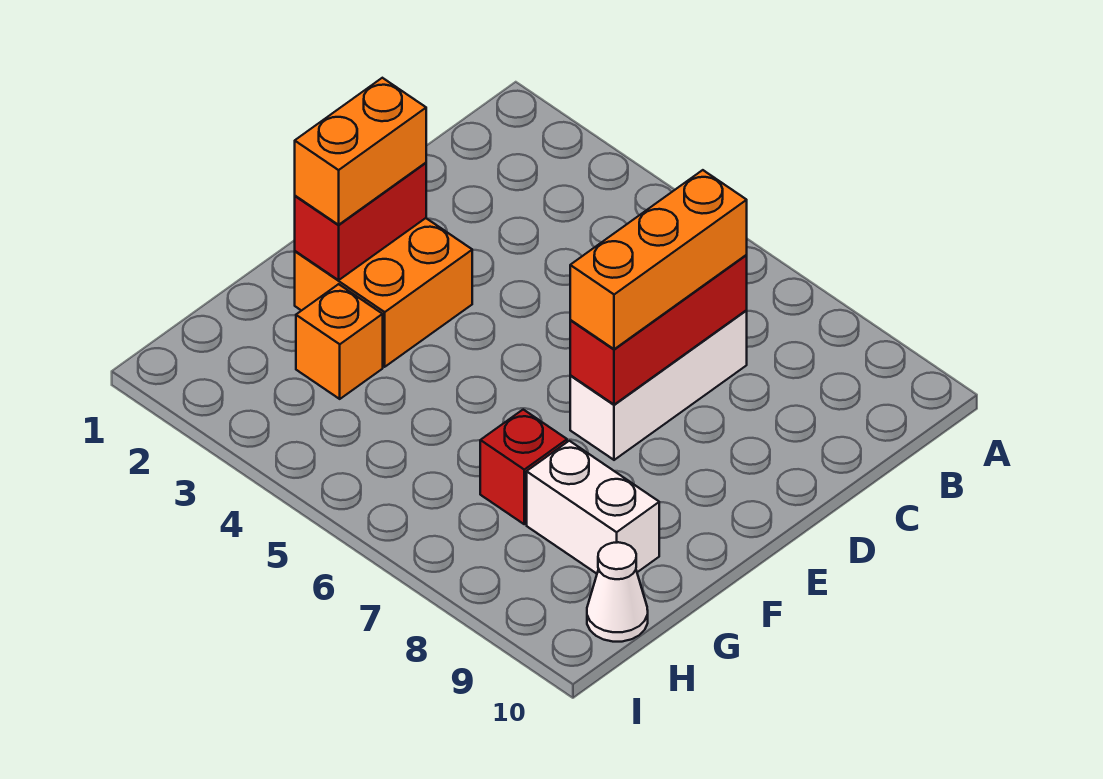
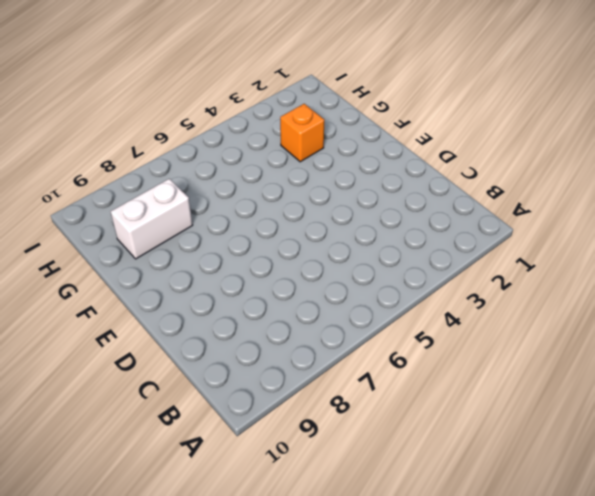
none -> white brick C7:E7 level 1
none -> orange brick E2:F3 level 1

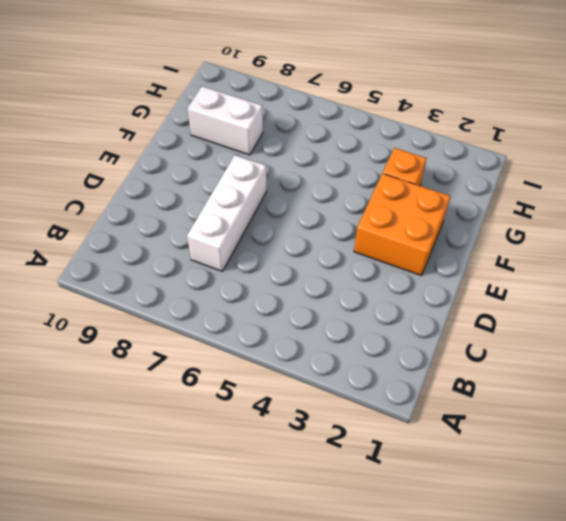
none -> red brick G7 level 1
none -> white cone H10 level 1

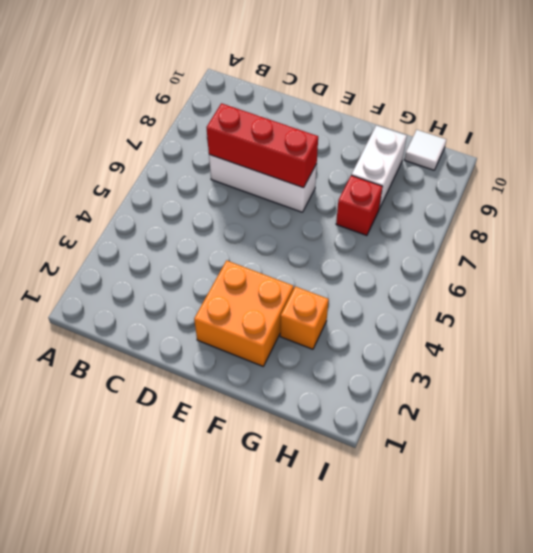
white tile H10 level 1 -> white cone H10 level 1
none -> red brick E2:F2 level 2
none -> orange brick C7:E7 level 3

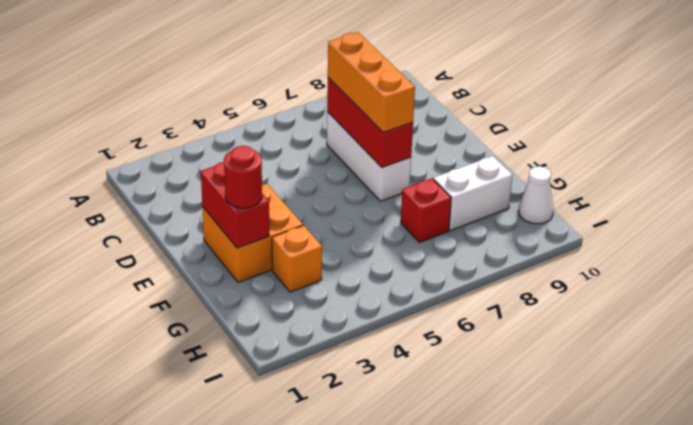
red round brick F2 level 3 -> orange brick E2:F2 level 3

